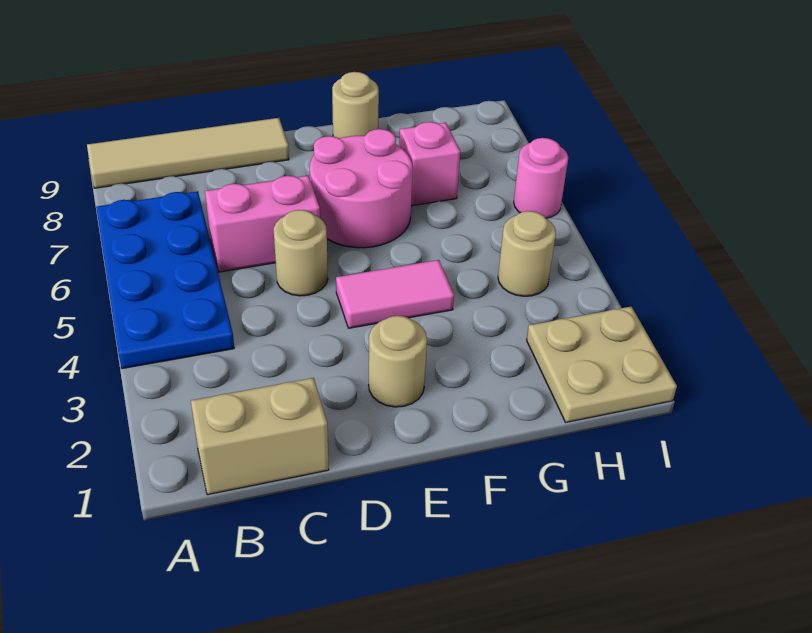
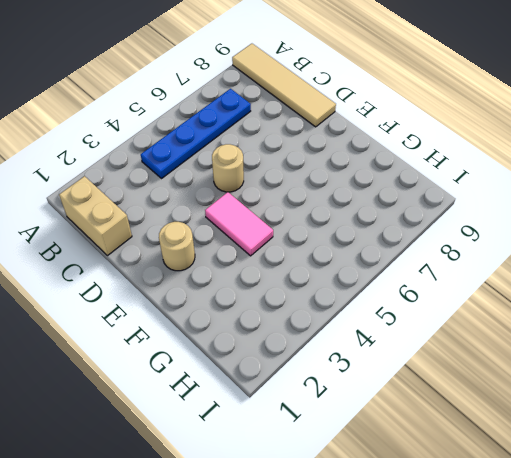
blue plate B4:B7 level 1 -> blue plate A4:B7 level 1
none -> pink brick C6:D6 level 1
none -> pink round brick E6:F7 level 1
none -> tan round brick F9 level 1

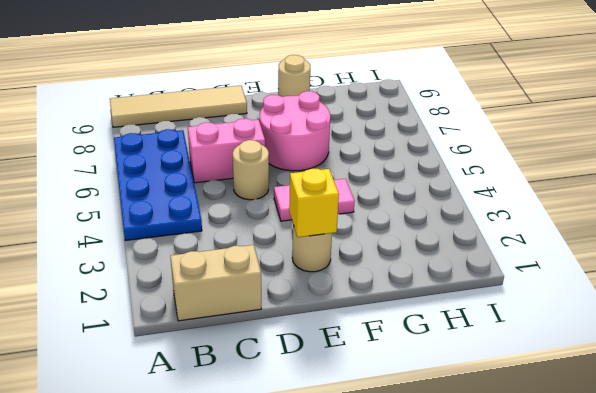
yellow brick E2 level 2 -> none
none -> pink brick G7 level 1
none -> tan plate H1:I2 level 1
none -> tan round brick H4 level 1

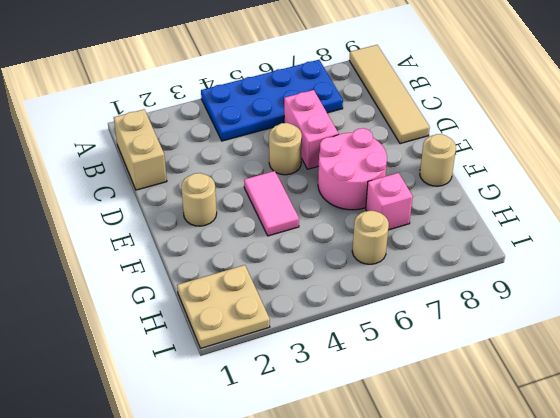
tan round brick H6 level 1 -> tan round brick H4 level 1
none -> pink round brick I6 level 1

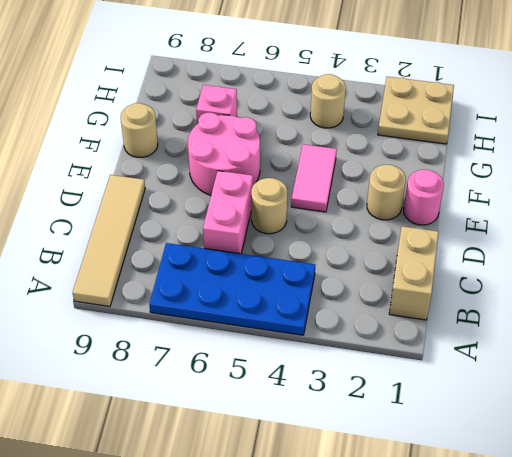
pink round brick E1 level 1 -> pink round brick I6 level 1

